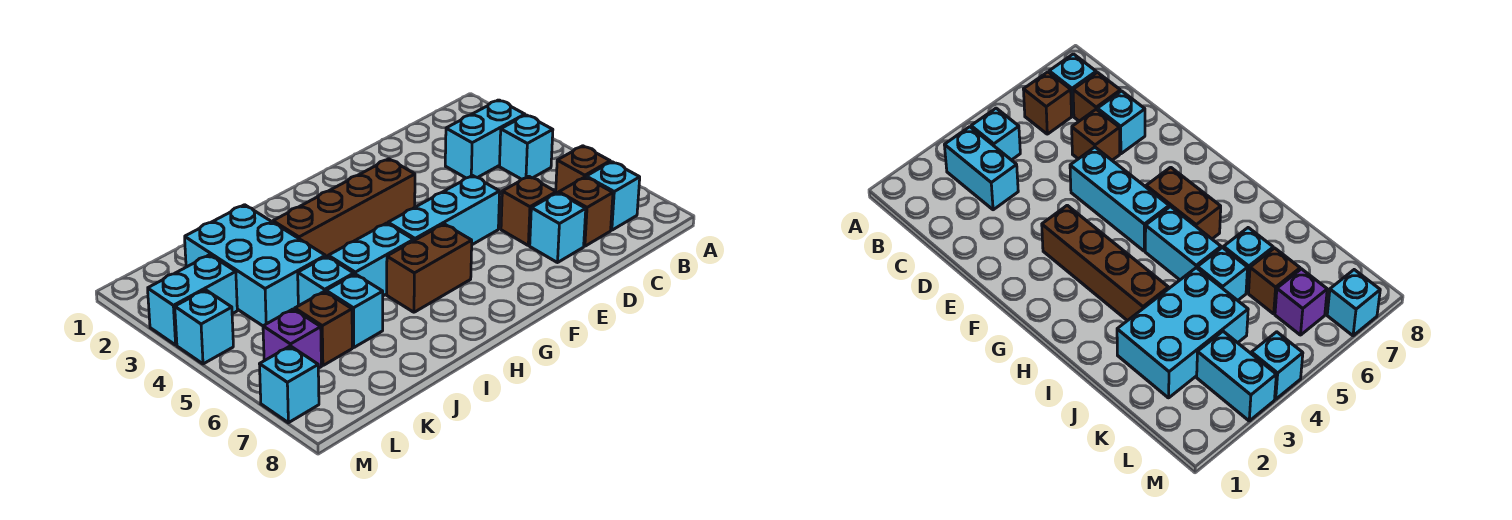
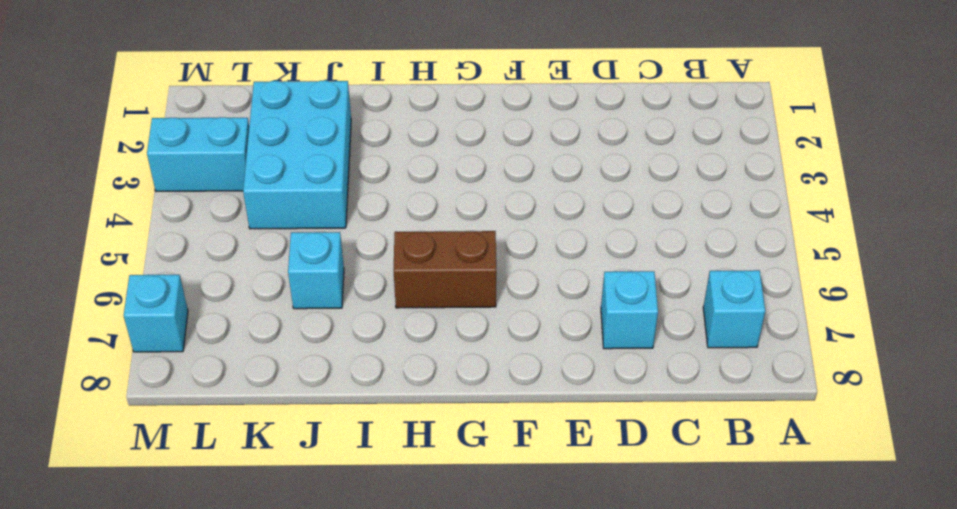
none -> cyan brick B3:C3 level 1
none -> cyan brick B4 level 1
none -> brown brick B6 level 1

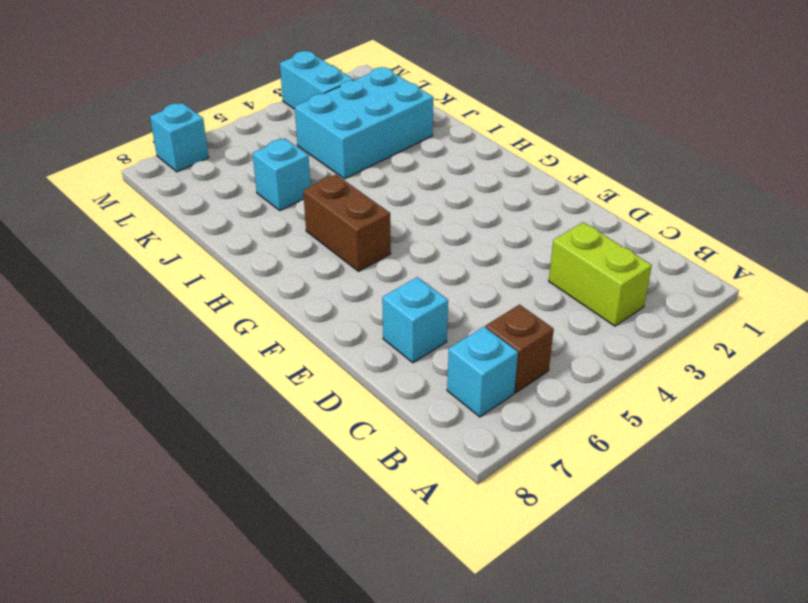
lime brick B3:C3 level 1 -> cyan brick B3:C3 level 1
none -> cyan brick B4 level 1
none -> brown brick C7 level 1
none -> brown brick D6 level 1

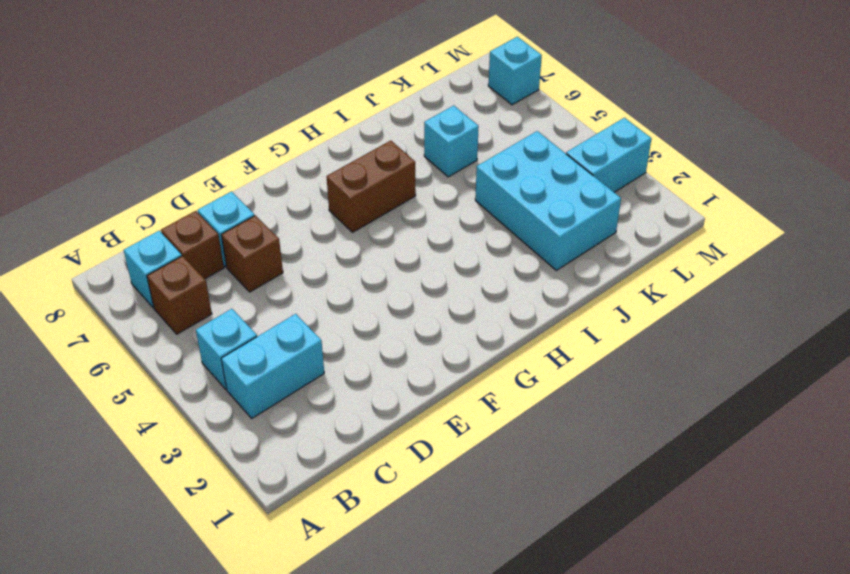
none -> cyan brick E5:G5 level 1
none -> brown brick F3:I3 level 1
none -> cyan brick H5:I5 level 1

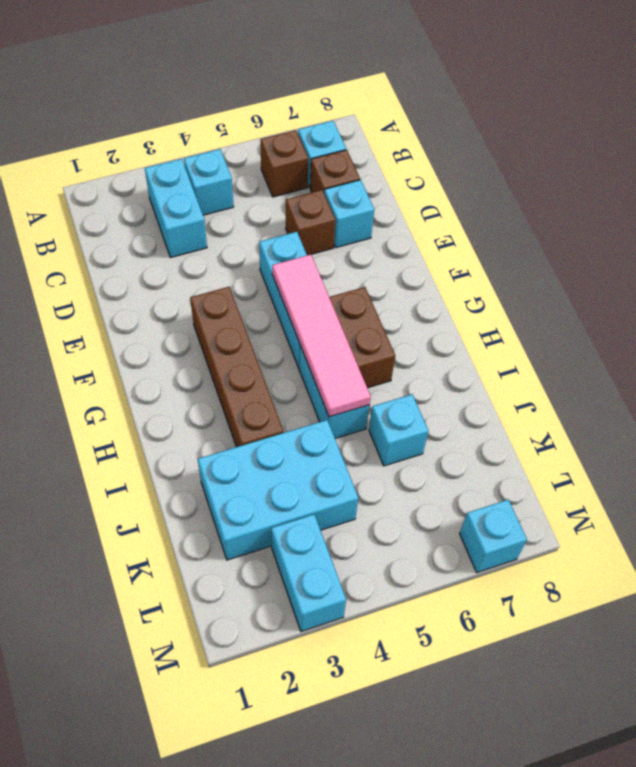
pink tile F5:I5 level 2 -> none
none -> cyan brick J5 level 1
none -> brown brick K6 level 1
none -> purple brick L6 level 1

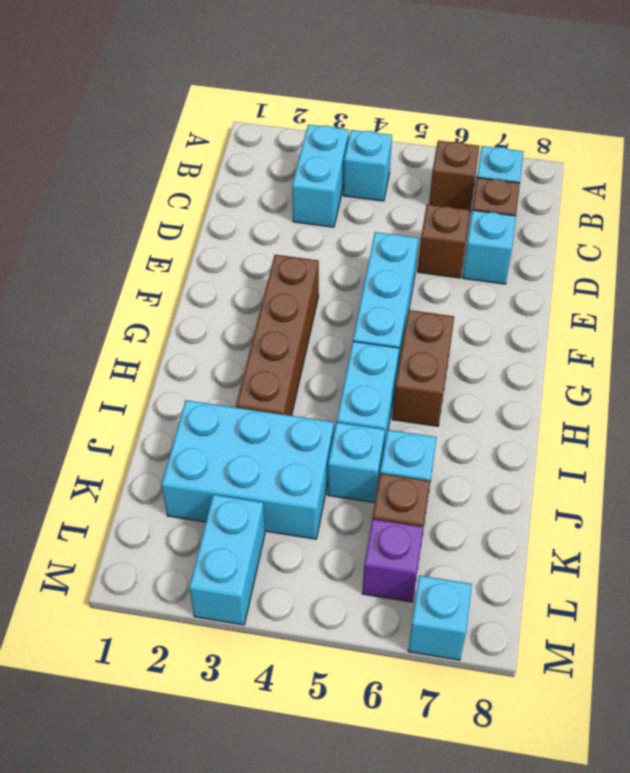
none -> cyan brick M4 level 1

